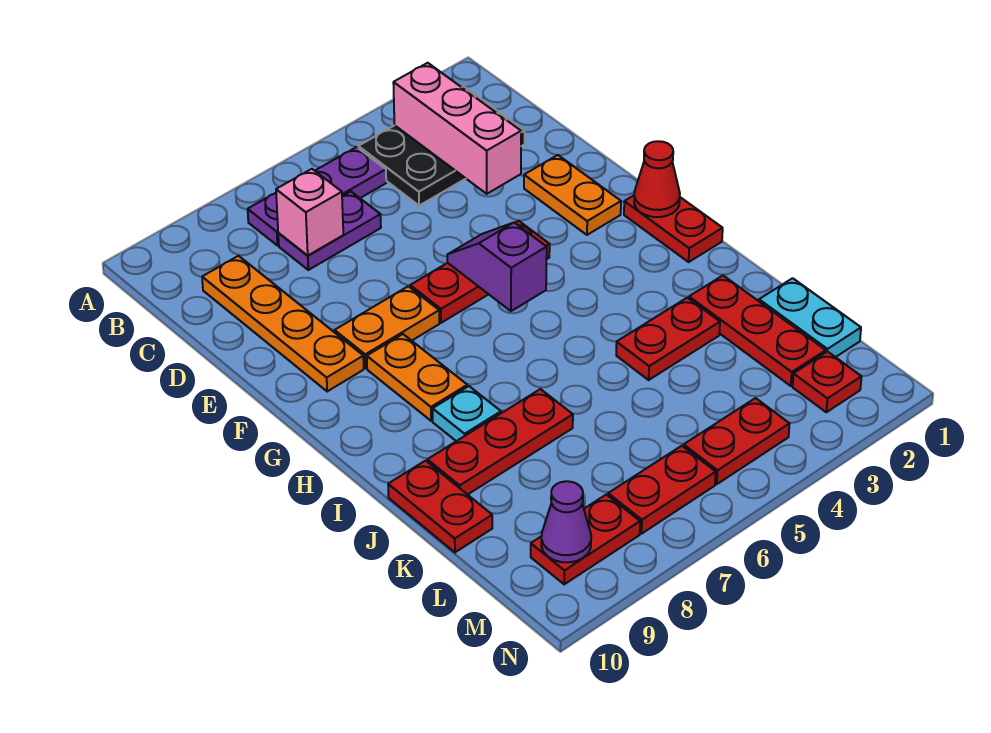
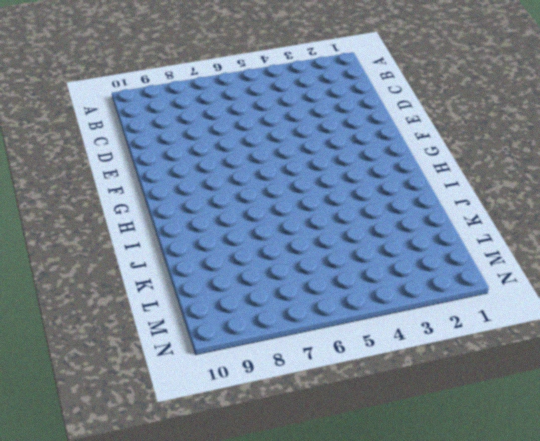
none -> black plate B2:C4 level 1
none -> purple plate B5:B7 level 1
none -> purple plate C6:C7 level 1

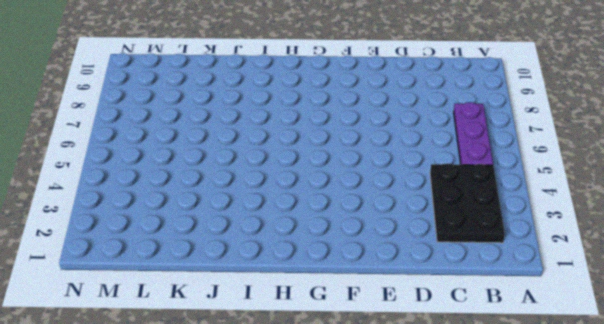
none -> purple plate C6:C7 level 1
none -> orange plate C9:F9 level 1
none -> orange plate E2:F2 level 1

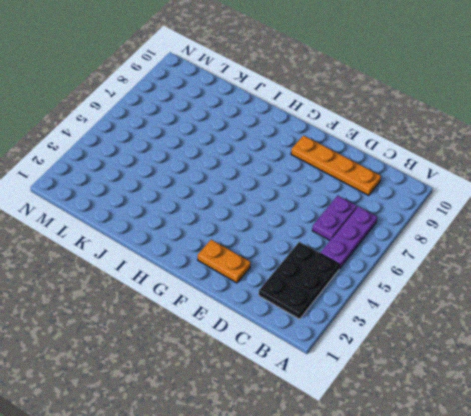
none -> red plate F4:F6 level 1
none -> orange plate F7:F8 level 1
none -> red plate G1:H1 level 1

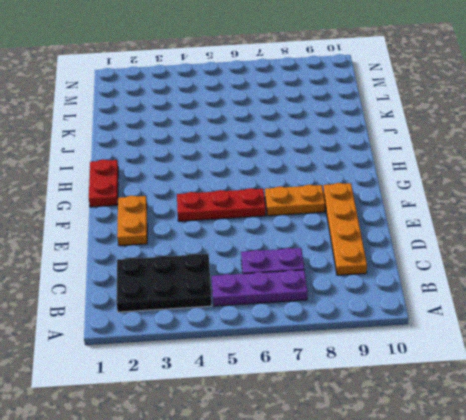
none -> orange plate G8:H8 level 1
none -> cyan plate I8 level 1
none -> red plate J2:L2 level 1

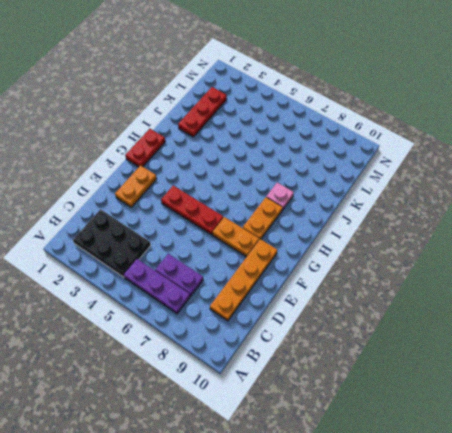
pink plate I8 level 1 -> cyan plate I8 level 1
none -> red plate J3:J4 level 1
none -> red plate J7:J9 level 1
none -> red plate J10:K10 level 1

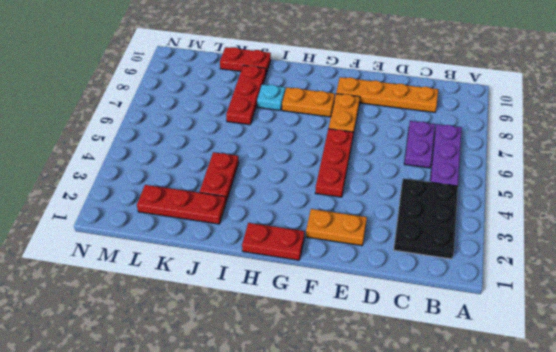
none -> cyan plate K1:L1 level 1
none -> red plate M2 level 1
none -> red plate M4:M5 level 1

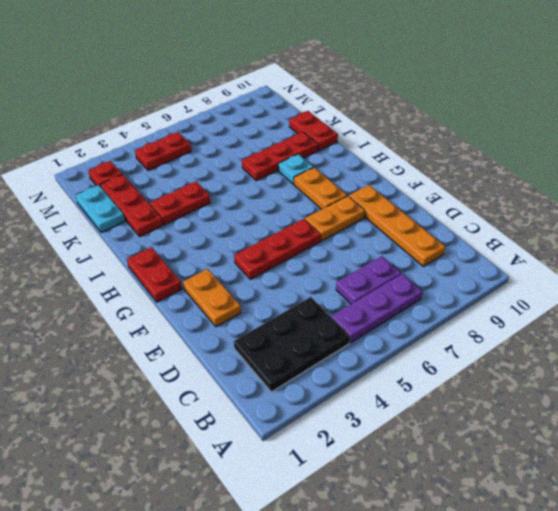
none -> red plate M6:M7 level 1
none -> red plate M8:M9 level 1
none -> pink brick B3:D3 level 2

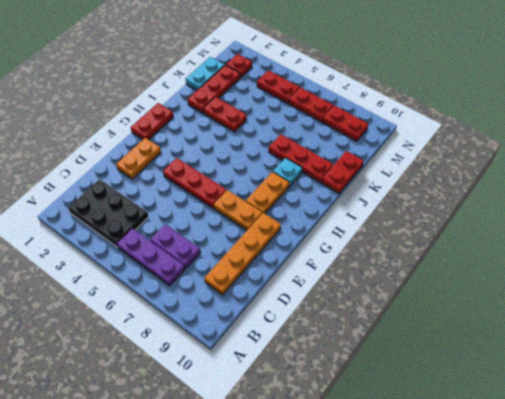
none -> pink brick B3:D3 level 2
none -> pink brick C7 level 2
none -> purple slope F5:G5 level 2 top G

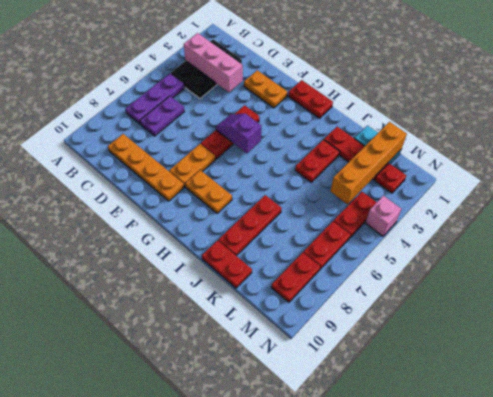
orange brick L1:L4 level 2 -> none
pink brick N4 level 1 -> pink brick C7 level 2
none -> cyan plate I8 level 1
none -> red cone G1 level 2
none -> purple cone M9 level 2

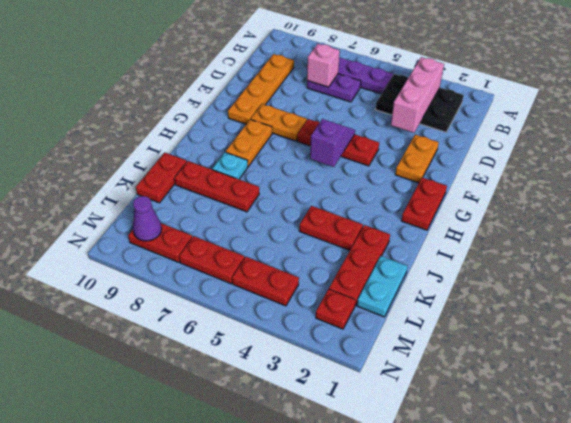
none -> red cone G1 level 2

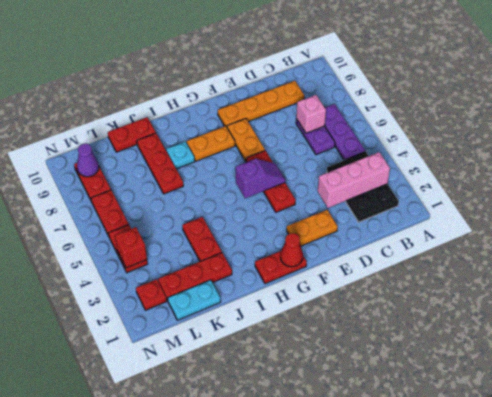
red brick M4 level 2 -> none

